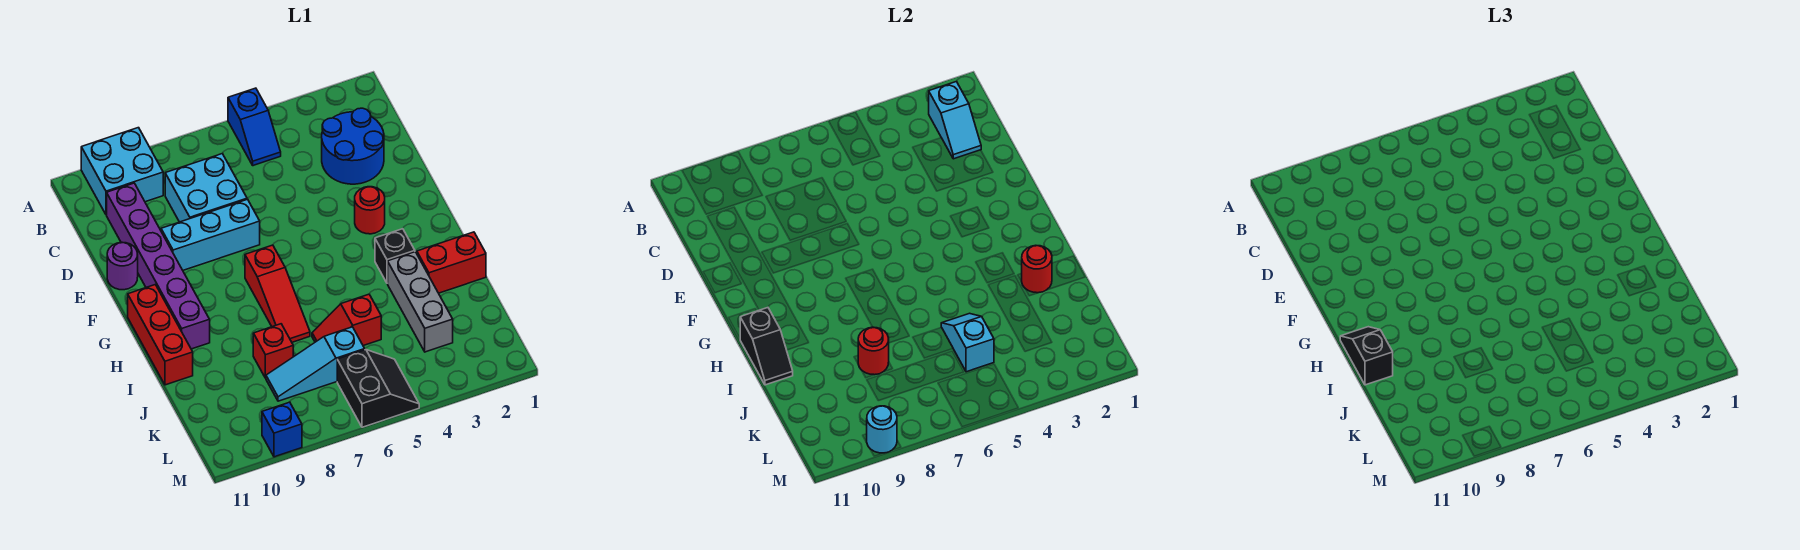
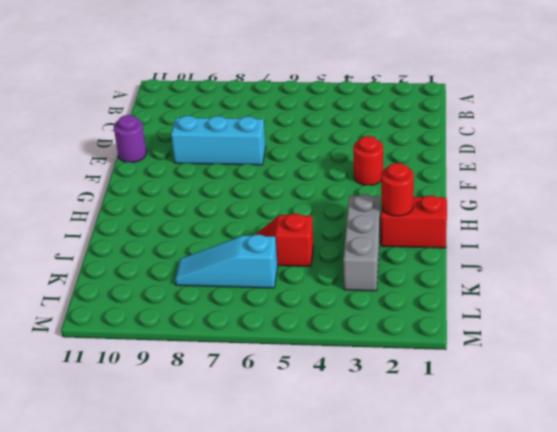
none -> blue slope A5:B5 level 1 top A
none -> cyan brick A9:B10 level 1
none -> blue round brick C2:D3 level 1

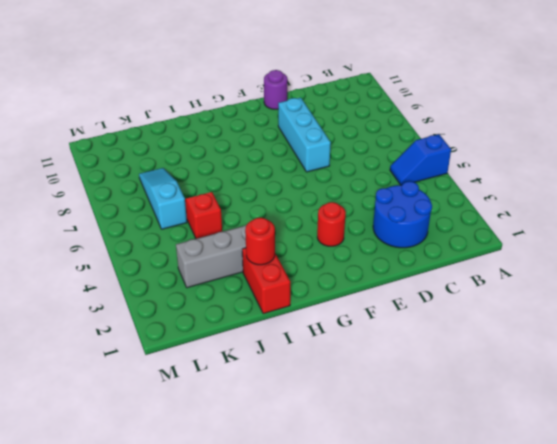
none -> cyan brick A9:B10 level 1
none -> cyan brick C7:D8 level 1
none -> purple brick C10:H10 level 1

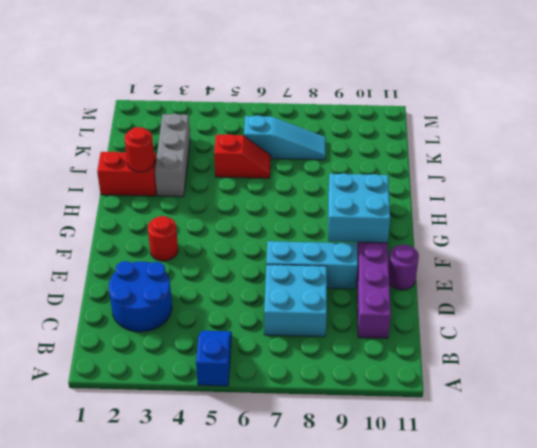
cyan brick F9:G10 level 2 -> cyan brick A9:B10 level 1
none -> red slope G7:I7 level 1 top G
none -> red brick G11:I11 level 1
none -> black brick H3 level 1

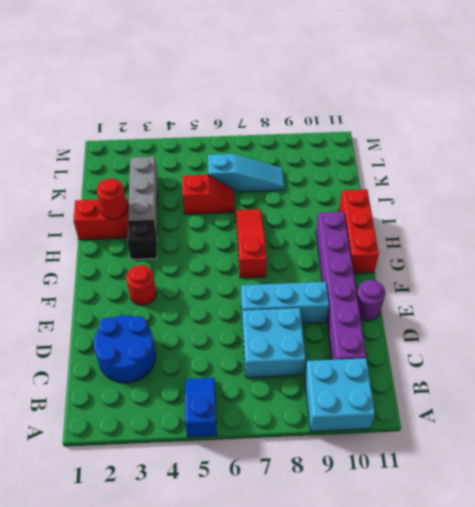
none -> red brick J8 level 1
none -> black slope L5:M6 level 1 top 6
none -> blue brick M9 level 1

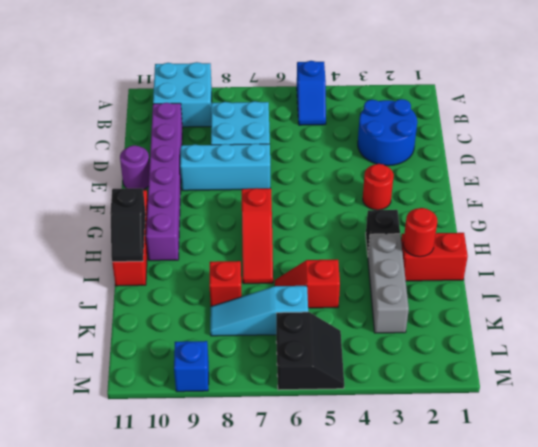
none -> cyan slope B2:C2 level 2 top B
none -> cyan slope J5:K5 level 2 top K
none -> red round brick J8 level 2

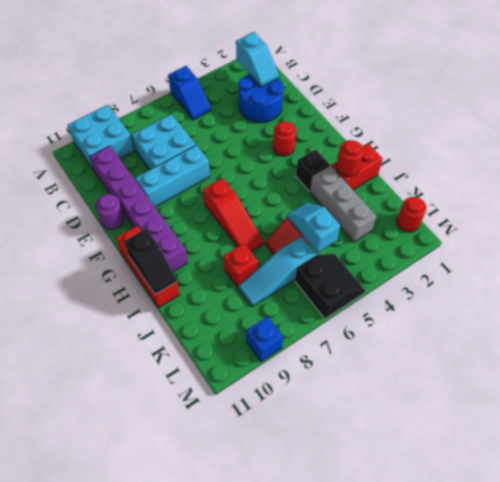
red round brick L1 level 1 -> red round brick J8 level 2
none -> cyan round brick M9 level 2
none -> black slope H11:I11 level 3 top I

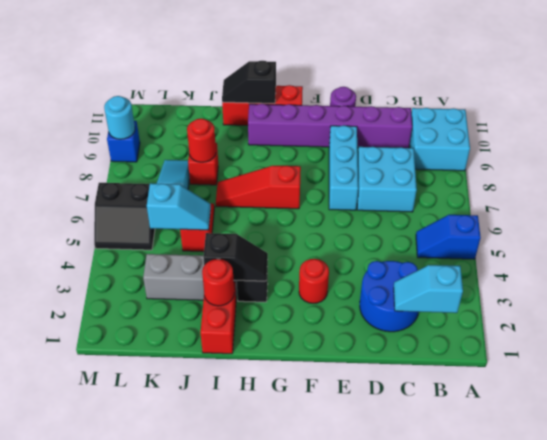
black slope H3:I3 level 2 top I -> black slope H11:I11 level 3 top I

